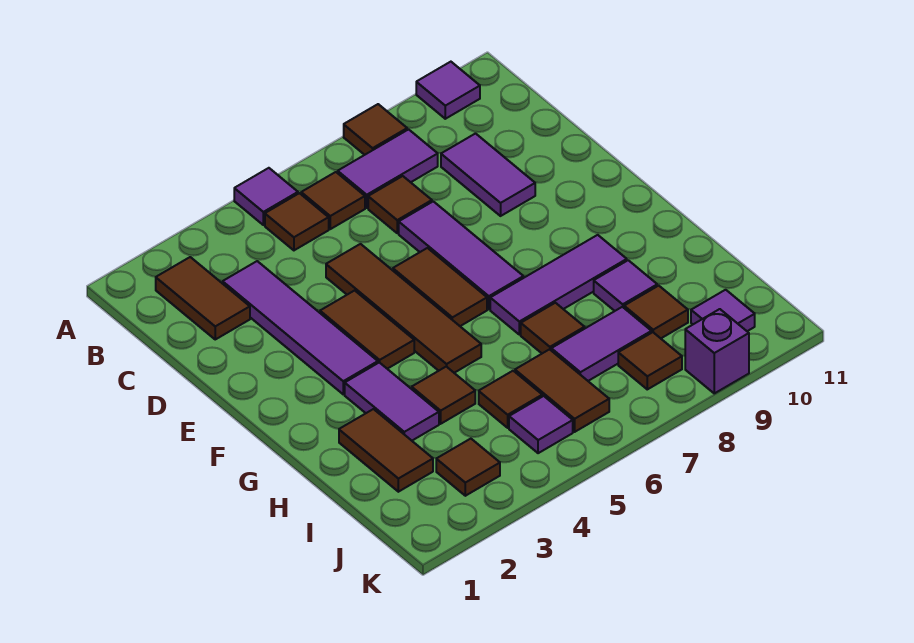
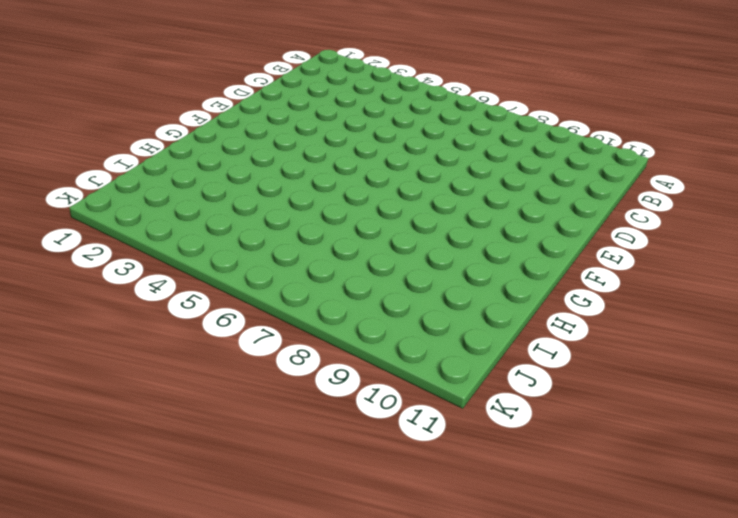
none -> purple tile A5 level 1
none -> brown tile A8 level 1
none -> purple tile A10 level 1

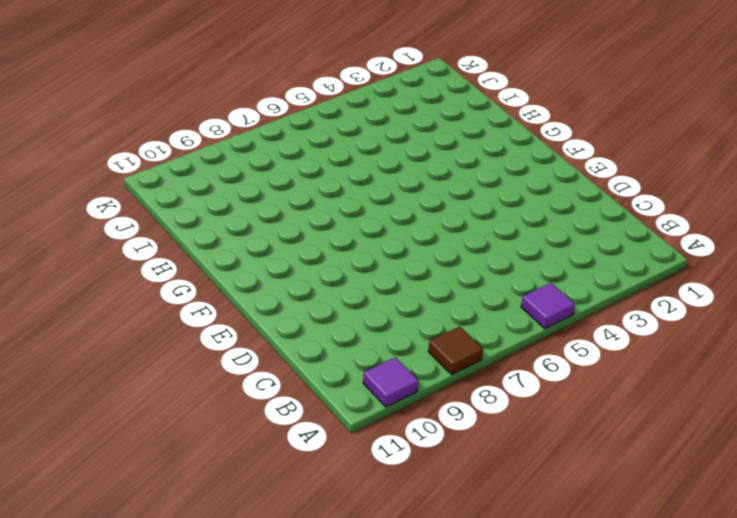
none -> brown tile B2:C2 level 1
none -> brown tile B5 level 1
none -> brown tile B6 level 1

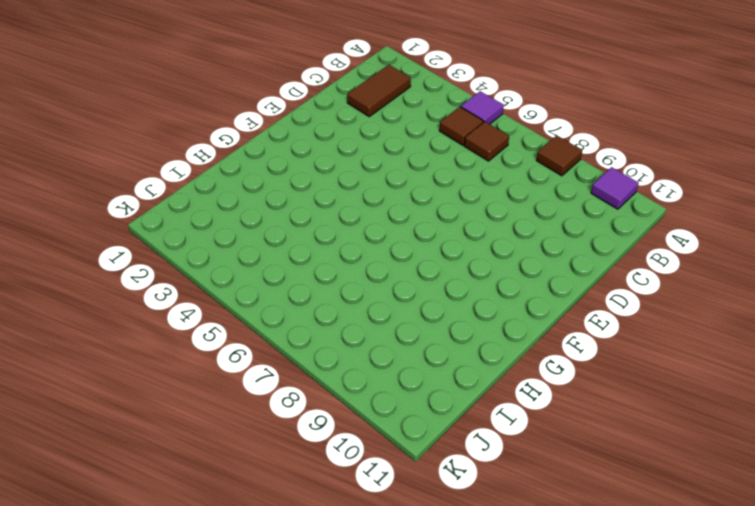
none -> purple tile B7:B8 level 1
none -> purple tile C3:F3 level 1
none -> brown tile C7 level 1

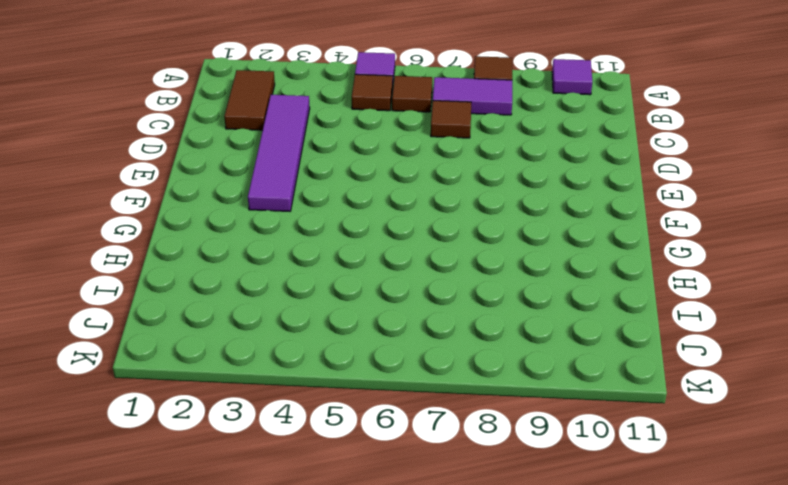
none -> purple tile C9:D9 level 1
none -> brown tile D5:G5 level 1
none -> purple tile D7:F7 level 1

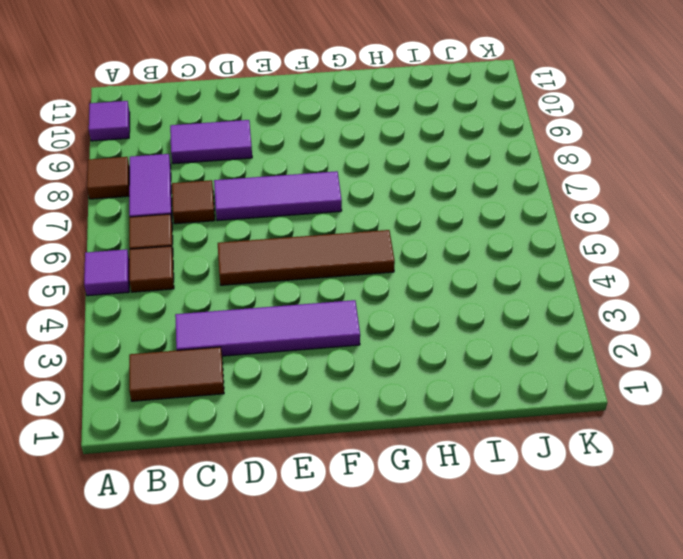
none -> brown tile E4:F4 level 1
none -> brown tile E6:F6 level 1
none -> purple tile G3:H3 level 1

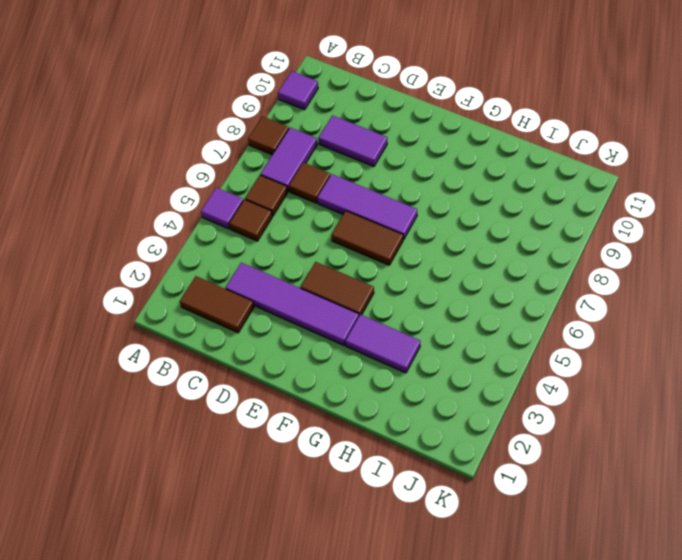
none -> brown tile D5:G5 level 1
none -> purple tile G7:G9 level 1
none -> brown tile H2:I2 level 1

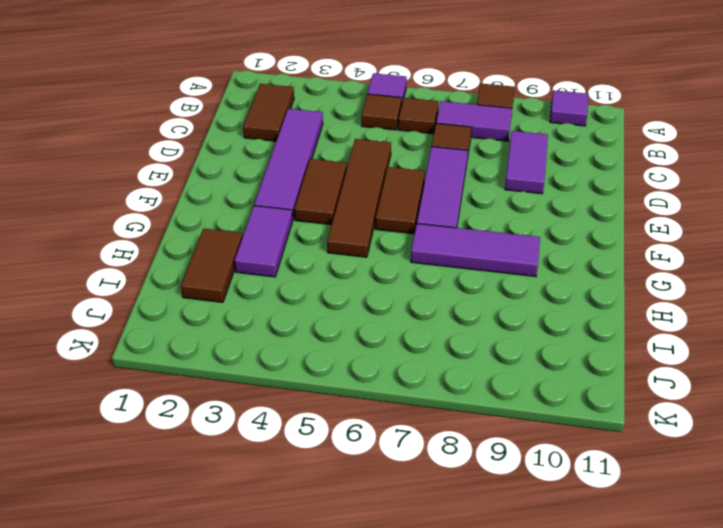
none -> brown tile H4 level 1
none -> brown tile H7 level 1
none -> purple tile H9 level 1

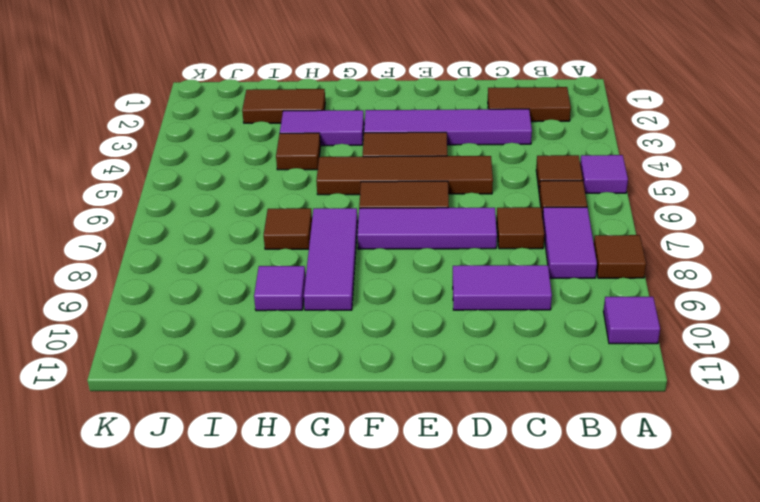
none -> brown tile I5 level 1
none -> brown tile I6:J6 level 1
none -> purple tile I7:I8 level 1

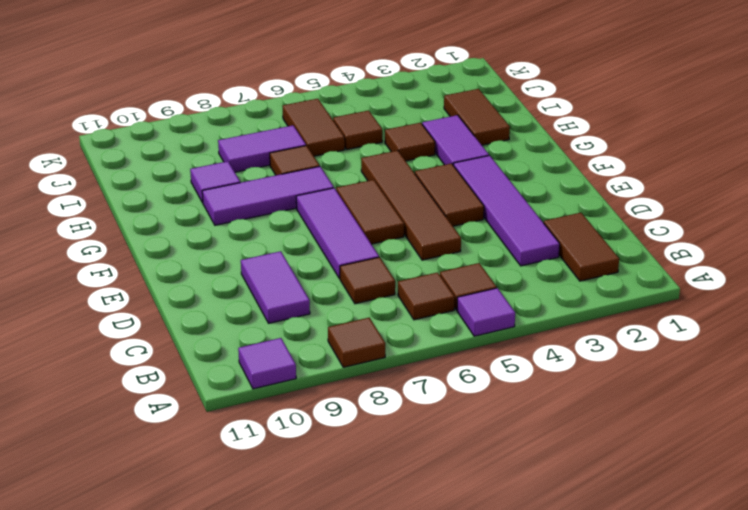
none -> purple tile B7:B8 level 1
none -> brown tile I9 level 1
none -> brown tile J3 level 1

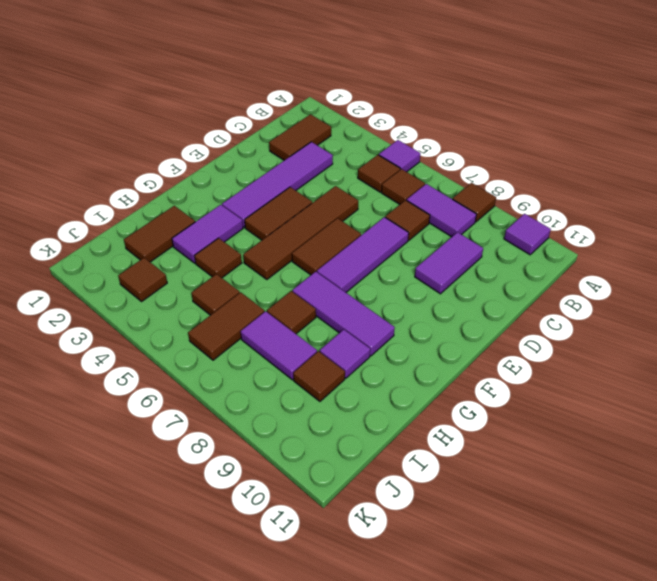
none -> purple tile J5 level 1
none -> brown tile J8 level 1
none -> purple tile J10 level 1

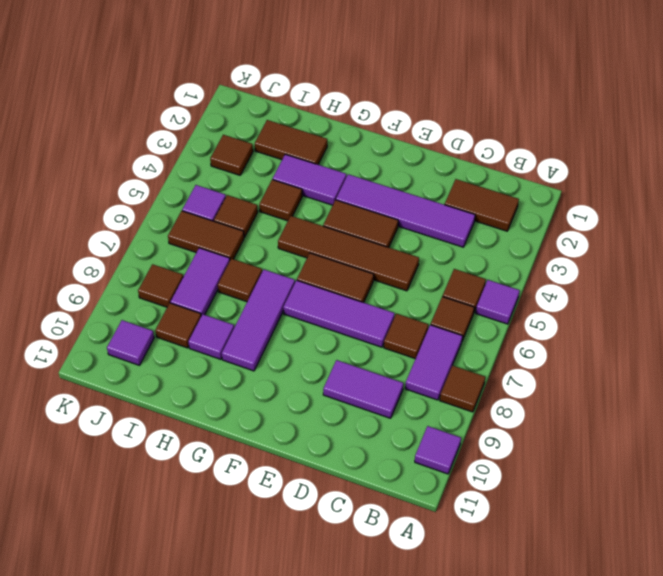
none -> purple brick K9 level 1

